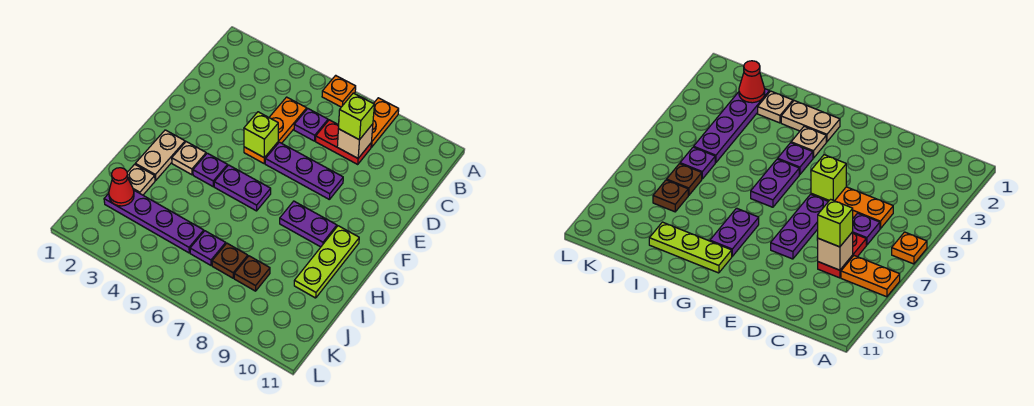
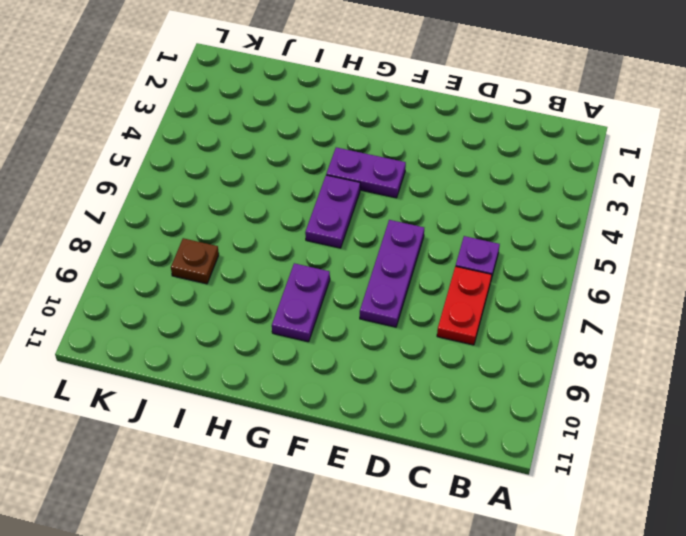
purple plate F4:G4 level 1 -> purple plate G4 level 1
none -> orange plate A6 level 1
none -> orange plate A8:B8 level 1
none -> orange plate C5:E5 level 1

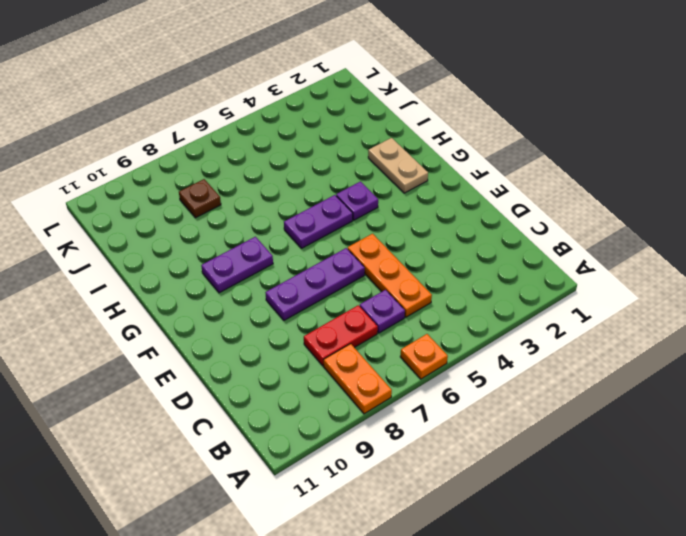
none -> tan plate G3 level 1
none -> lime plate G10:I10 level 1
none -> tan plate I2 level 1

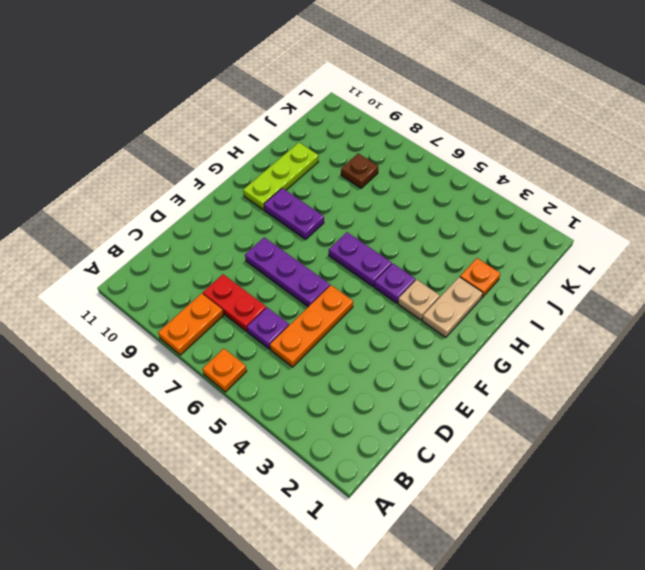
orange plate I2 level 1 -> tan plate I2 level 1
none -> purple plate J2:J5 level 1
none -> purple plate J6 level 1
none -> brown plate J7 level 1

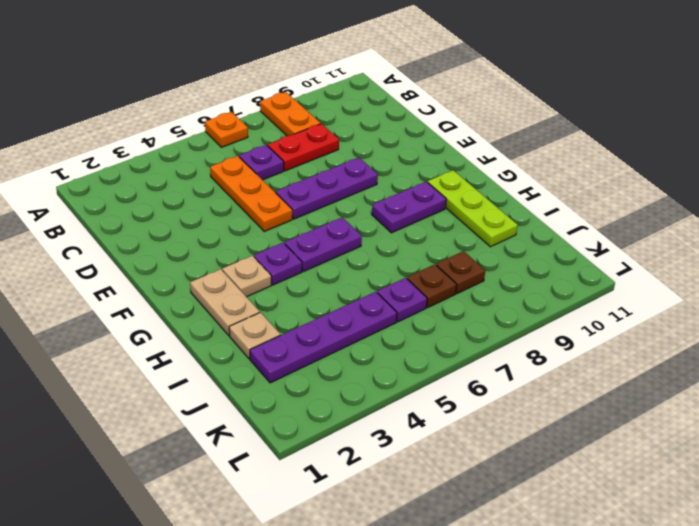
none -> tan brick C8 level 2
none -> lime brick E5 level 2
none -> red cone J2 level 2

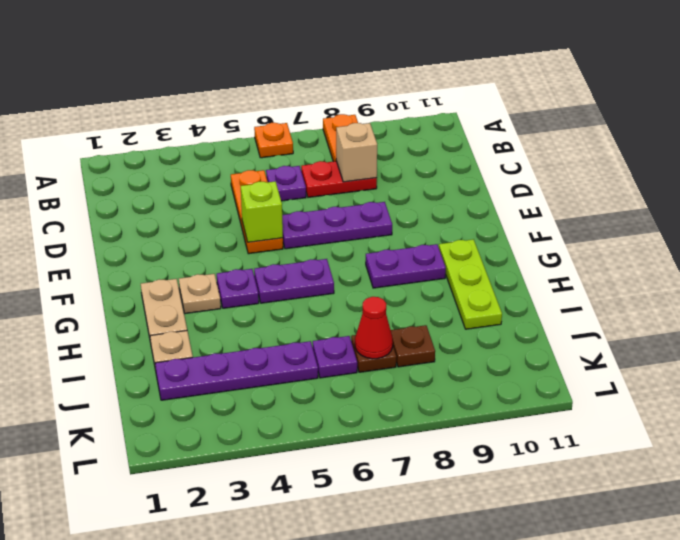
red cone J7 level 2 -> red cone J2 level 2
none -> lime brick C8 level 3

